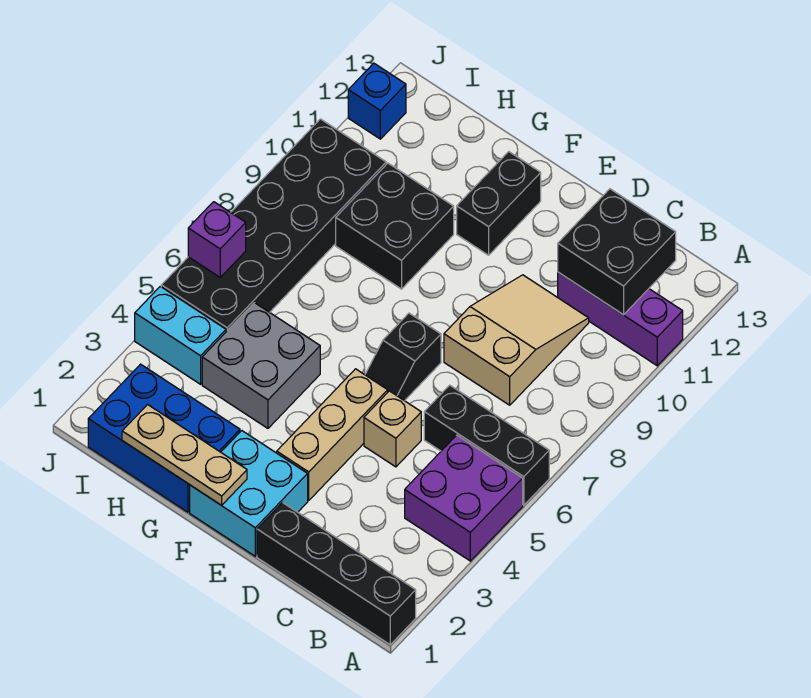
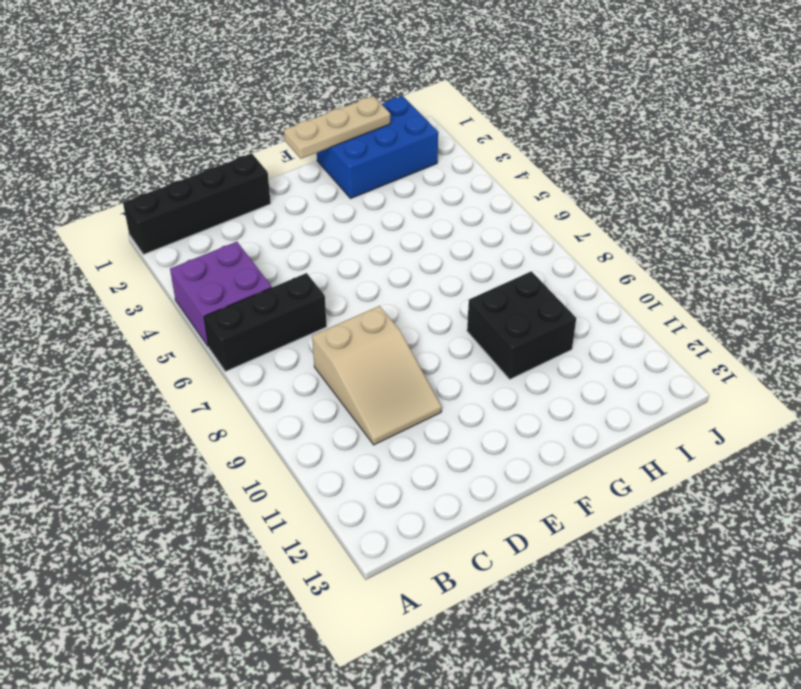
none -> purple brick A11:C11 level 1
none -> tan brick D5 level 1
none -> cyan brick E1:F2 level 1

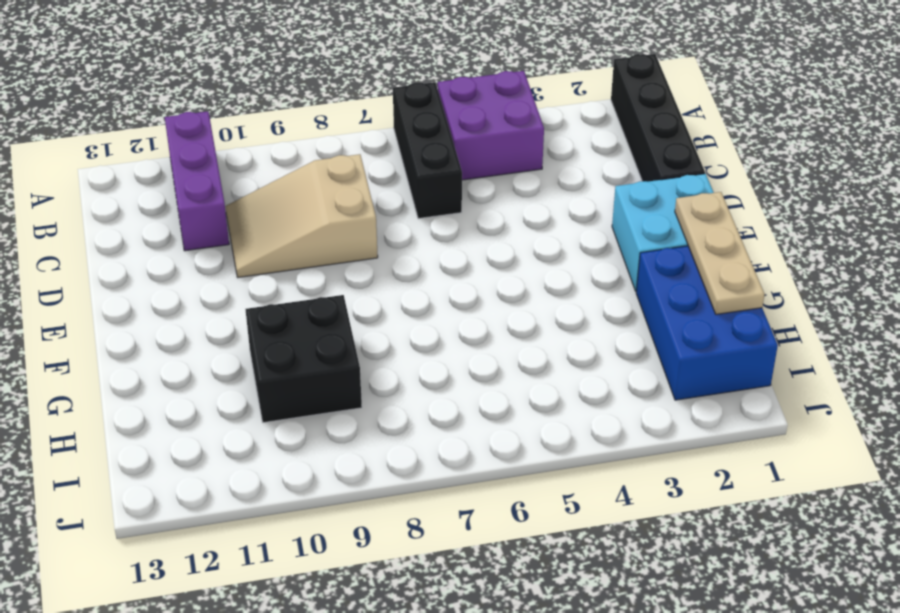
none -> tan brick D5 level 1
none -> tan brick E3:E5 level 1
none -> black slope E6:E7 level 1 top 7

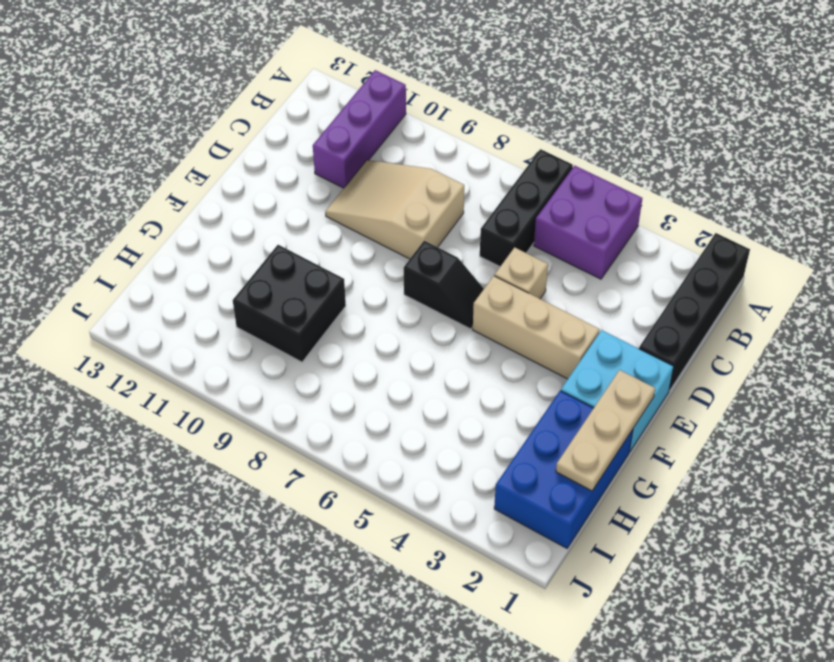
none -> black brick F11:F12 level 1
none -> grey brick G4:H5 level 1
none -> cyan brick I4:J4 level 1

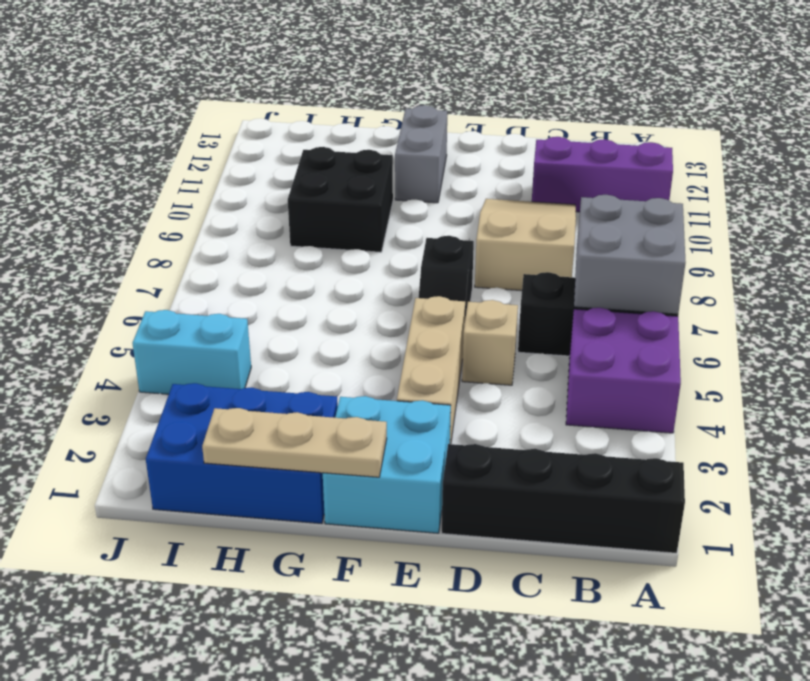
grey brick A6:B7 level 2 -> grey brick G4:H5 level 1
grey brick F11:F12 level 1 -> black brick F11:F12 level 1
none -> black brick I5:J10 level 1
none -> blue brick J12 level 1
none -> black brick B11:C12 level 2

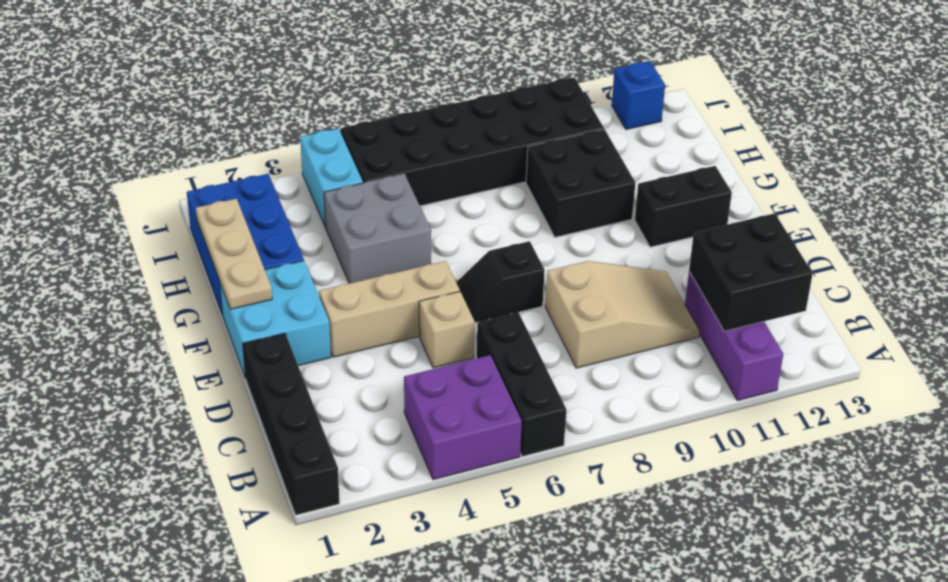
none -> purple brick J6 level 2

